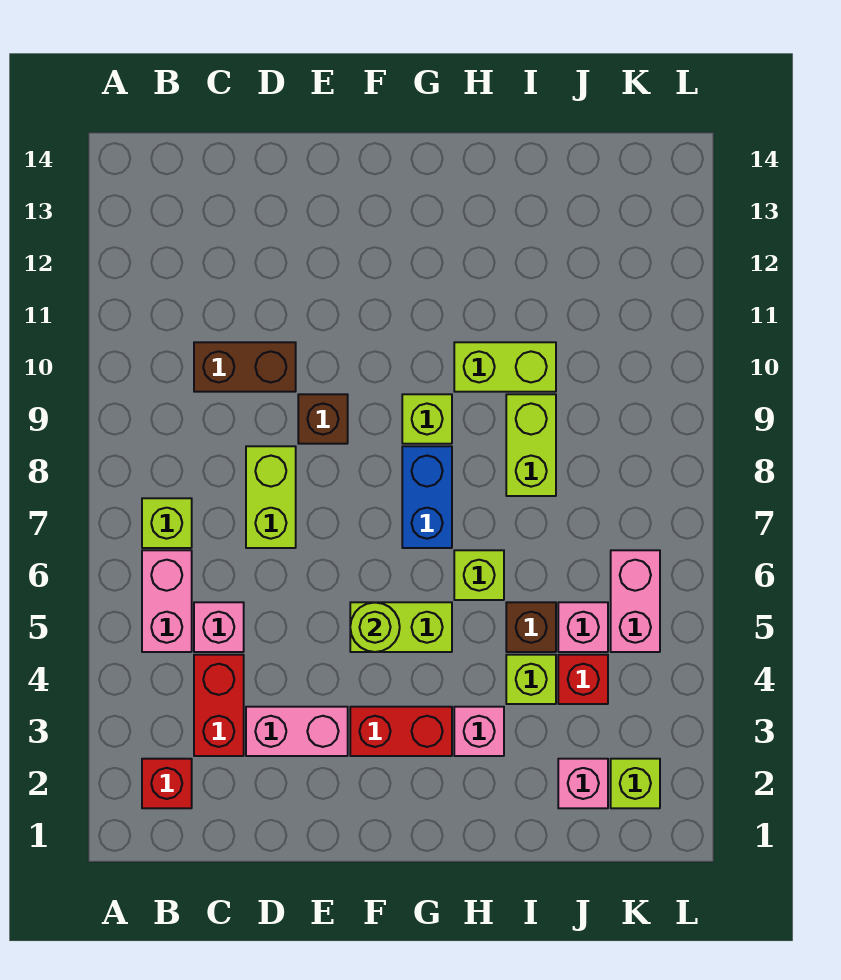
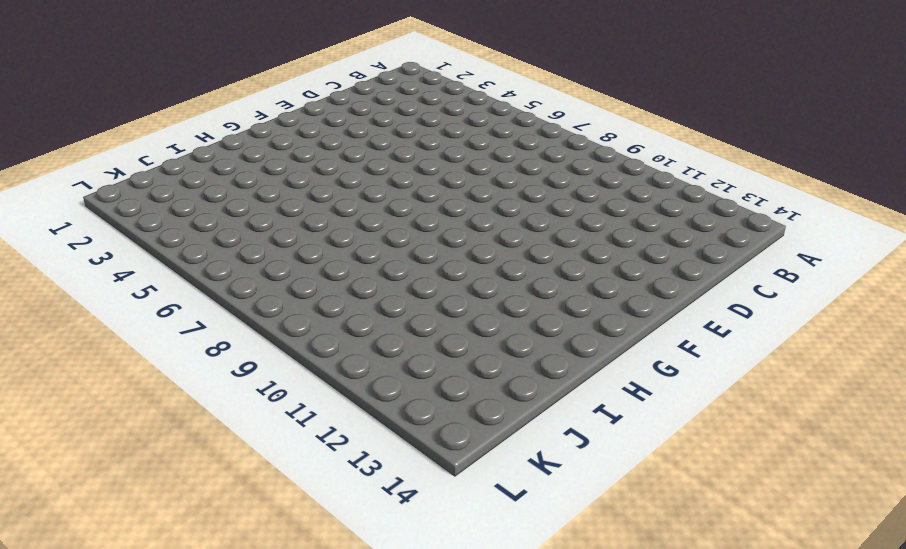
none -> red brick B2 level 1
none -> pink brick B5:B6 level 1
none -> lime brick B7 level 1

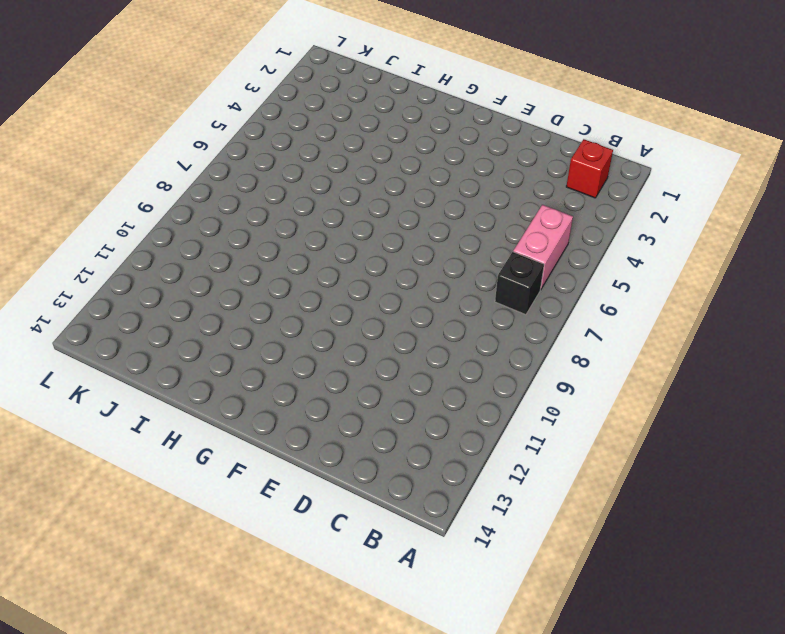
black brick B7 level 1 -> lime brick B7 level 1
none -> red brick C3:C4 level 1
none -> pink brick C5 level 1
none -> brown brick C10:D10 level 1

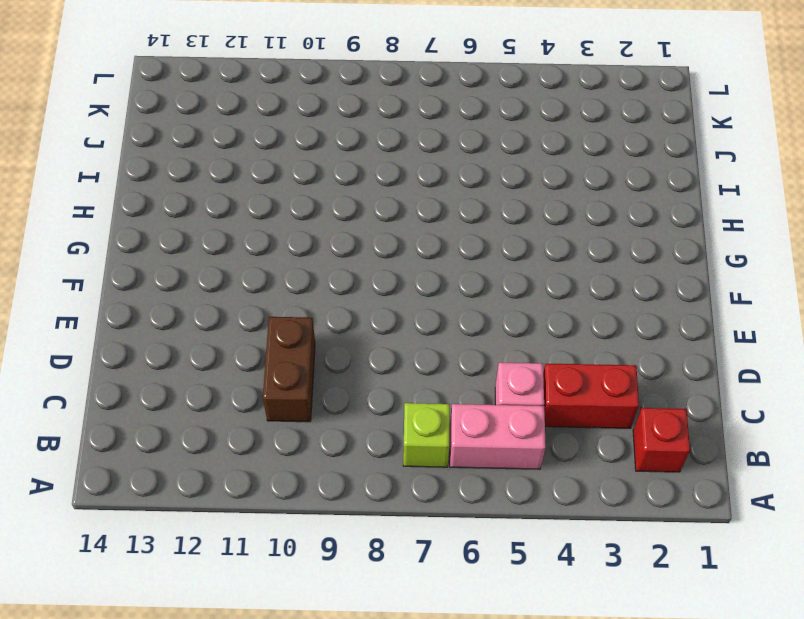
none -> pink brick D3:E3 level 1
none -> lime brick D7:D8 level 1
none -> brown brick E9 level 1

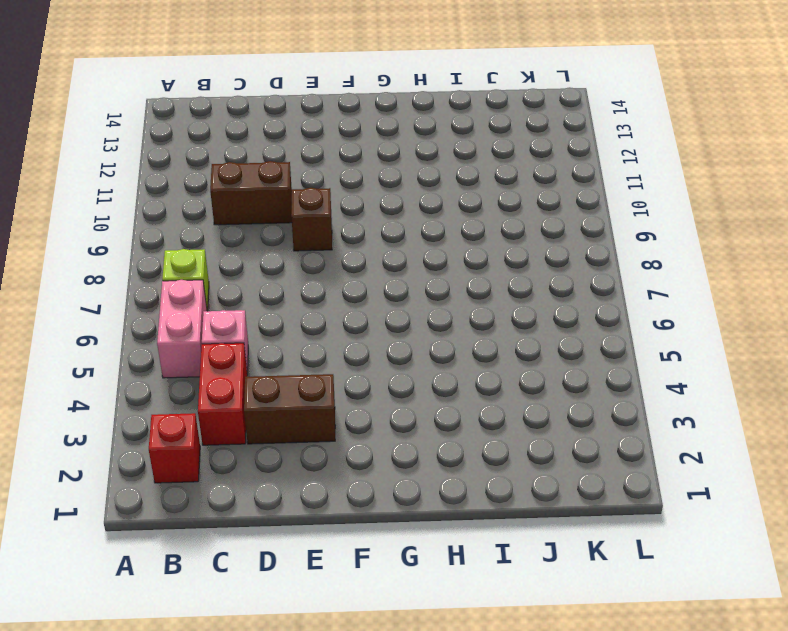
brown brick D3:E3 level 1 -> pink brick D3:E3 level 1
none -> lime brick D7:D8 level 1
none -> red brick F3:G3 level 1
none -> lime brick F5:G5 level 1

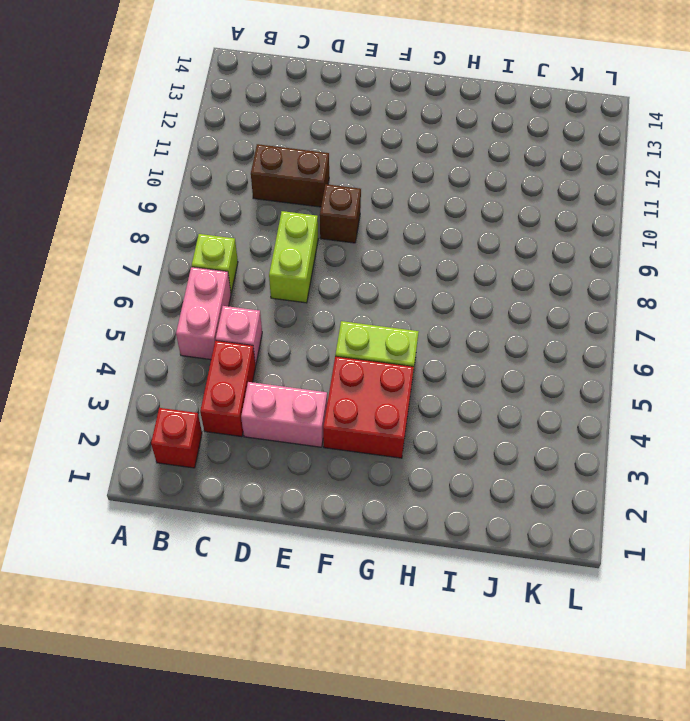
red brick F3:G4 level 1 -> red brick F3:G3 level 1
none -> blue brick G7:G8 level 1
none -> lime brick G9 level 1
none -> pink brick H3 level 1

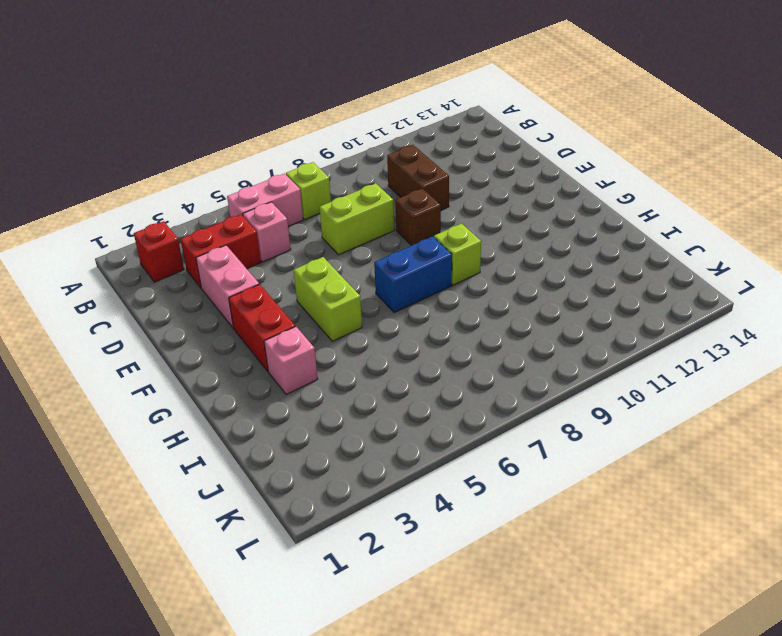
none -> lime brick H6 level 1
none -> lime brick H10:I10 level 1
none -> lime brick I4 level 1

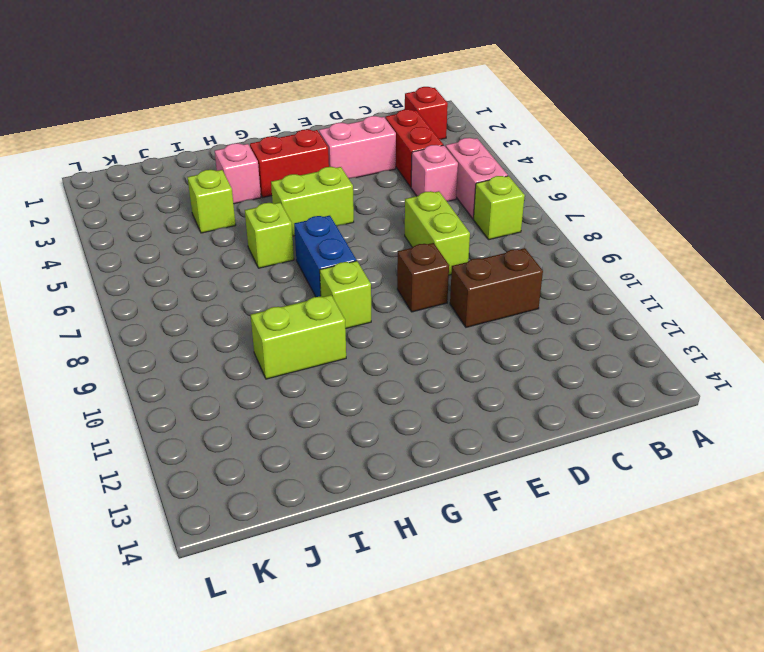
none -> brown brick I5 level 1
none -> lime brick I8:I9 level 1
none -> pink brick J2 level 1

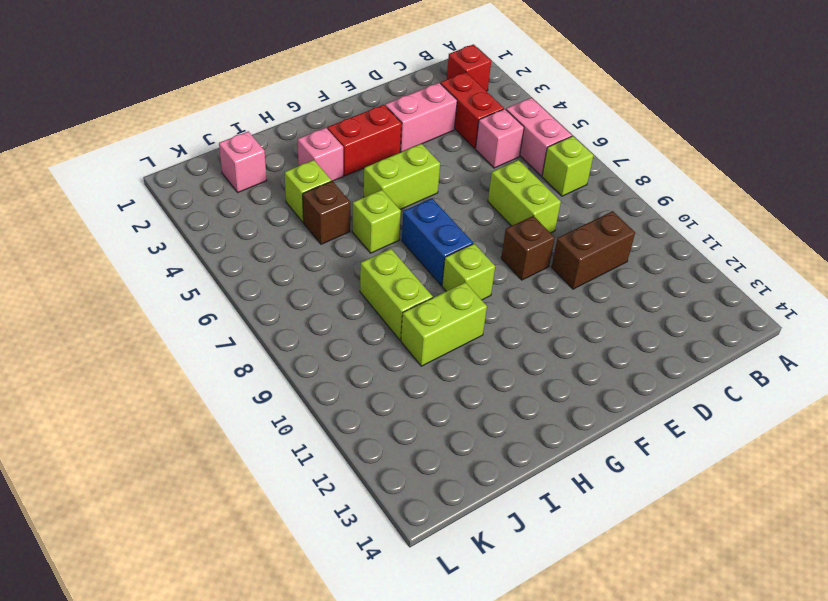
none -> red brick J4 level 1
none -> pink brick J5 level 1
none -> lime brick K2 level 1

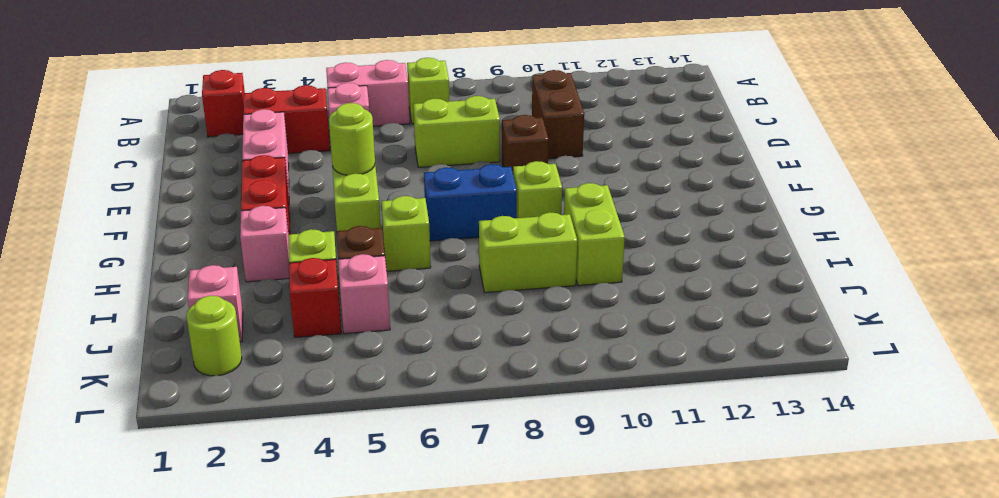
lime round brick K2 level 1 -> lime brick K2 level 1
none -> pink brick K5:K6 level 1

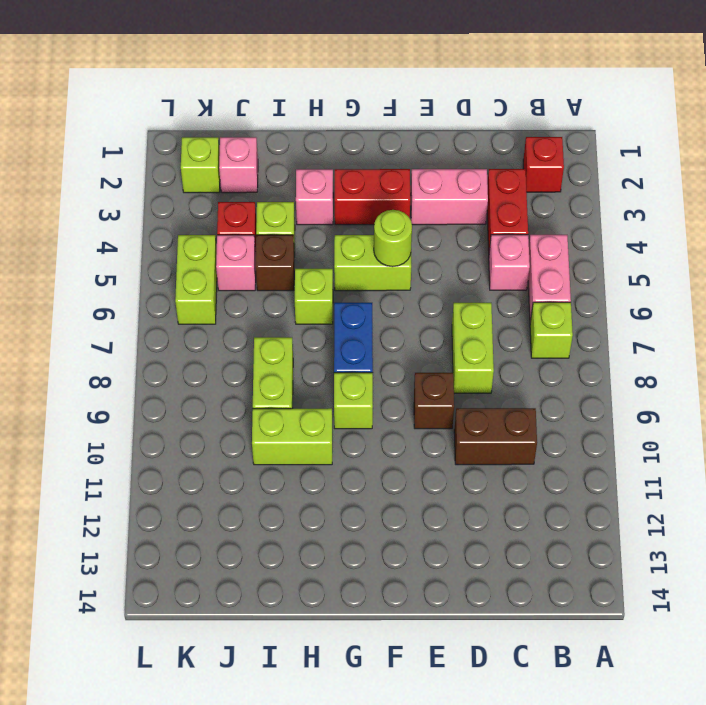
lime brick K5:K6 level 1 -> pink brick K5:K6 level 1

